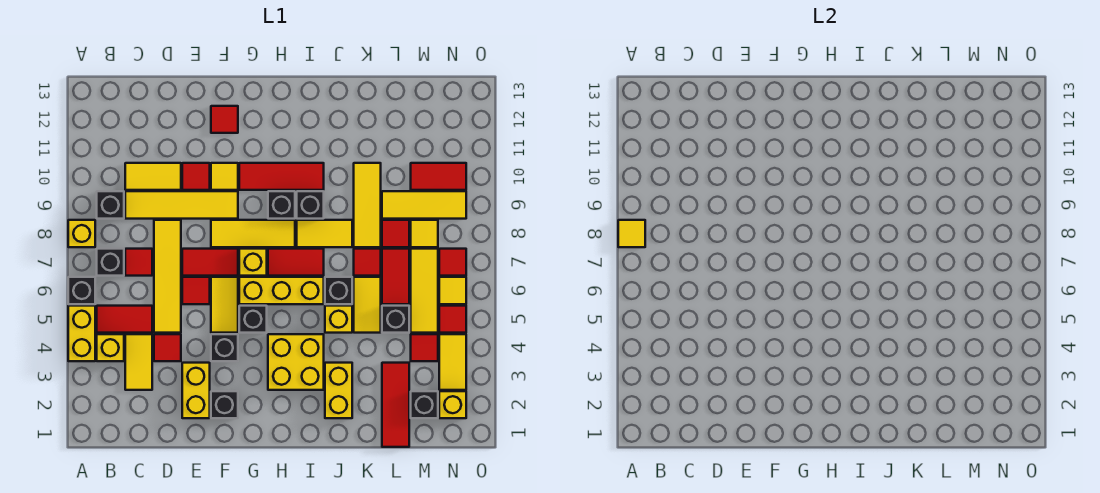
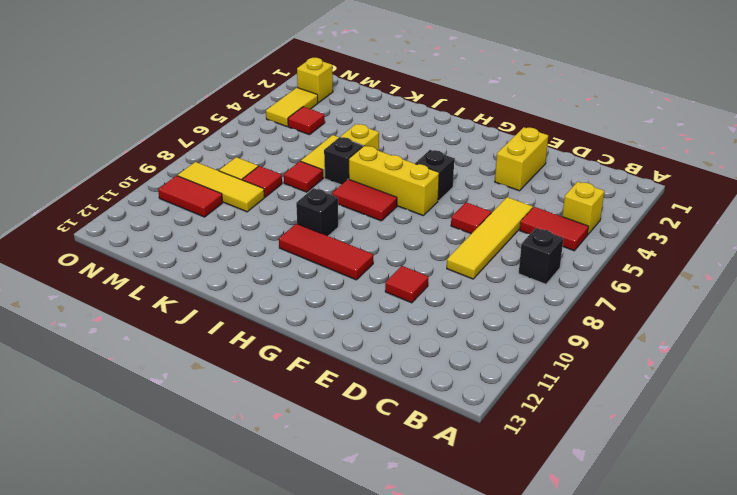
none -> yellow brick A4:A5 level 1
none -> black brick A6 level 1
none -> yellow brick A8 level 1
none -> black brick B9 level 1

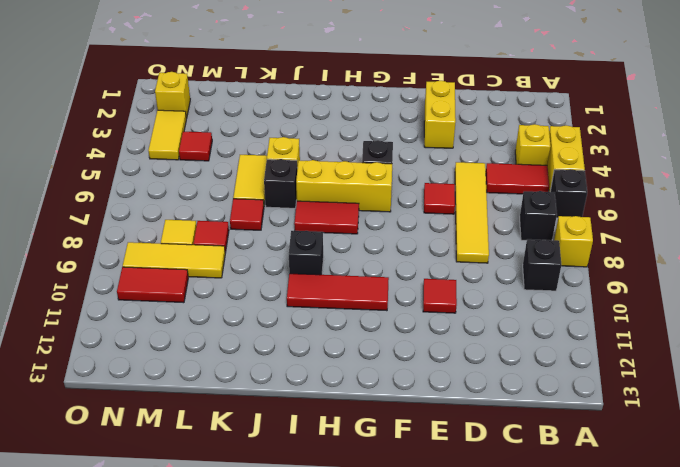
none -> yellow tile C3:C4 level 1
none -> red tile C7 level 1
none -> yellow tile C9:F9 level 1
none -> yellow tile C10:D10 level 1

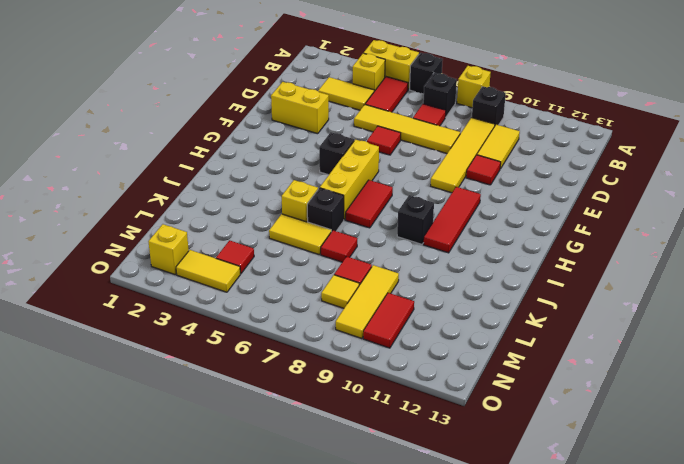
none -> red tile D4 level 1
none -> red tile E7:F7 level 1
none -> black brick F2 level 1
none -> black brick F4 level 1

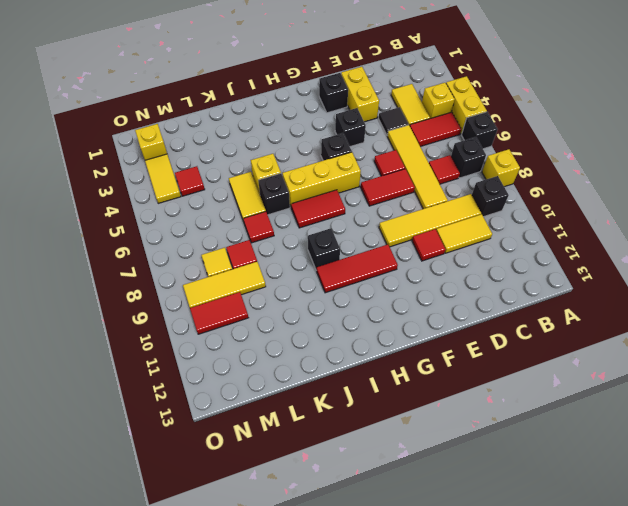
black tile D4 level 1 -> red tile D4 level 1
none -> yellow tile F5:F6 level 1
none -> yellow tile F8:H8 level 1
none -> yellow tile F10 level 1
none -> red tile F12 level 1

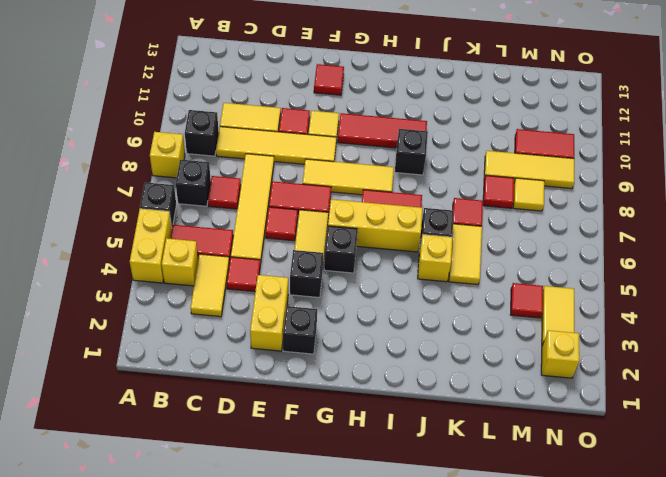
none -> yellow brick G7 level 1
none -> yellow brick H3:I4 level 1
none -> black brick H9 level 1
none -> yellow tile I8:J8 level 1

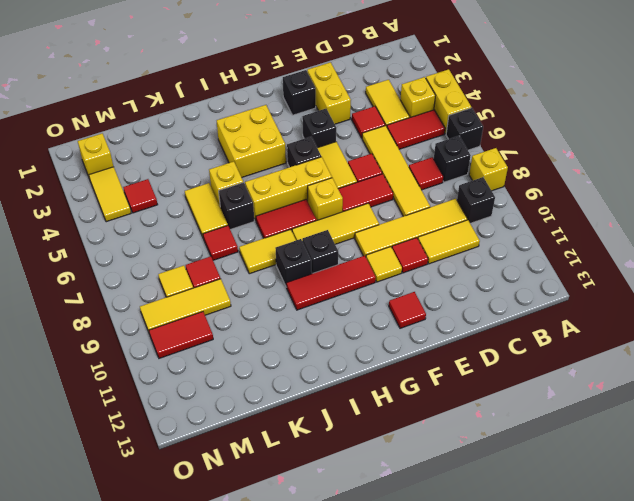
none -> yellow brick J2:J3 level 1
none -> yellow tile K8:K10 level 1
none -> red tile L1:L3 level 1
none -> black brick L5 level 1

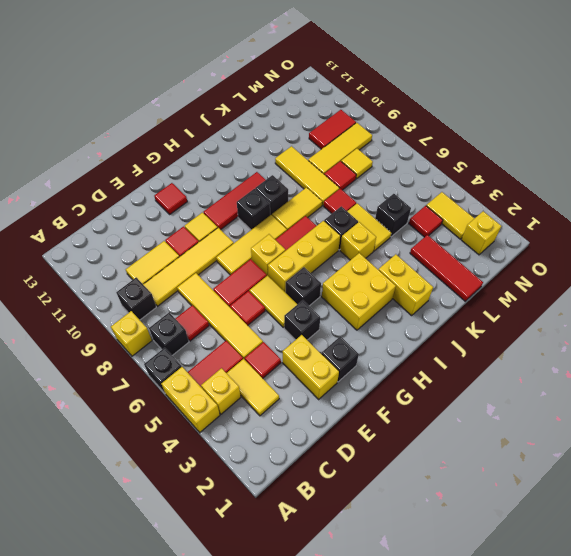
none -> red tile L6:L7 level 1
none -> black brick M2 level 1
none -> yellow tile M5:M7 level 1
none -> red tile N5 level 1

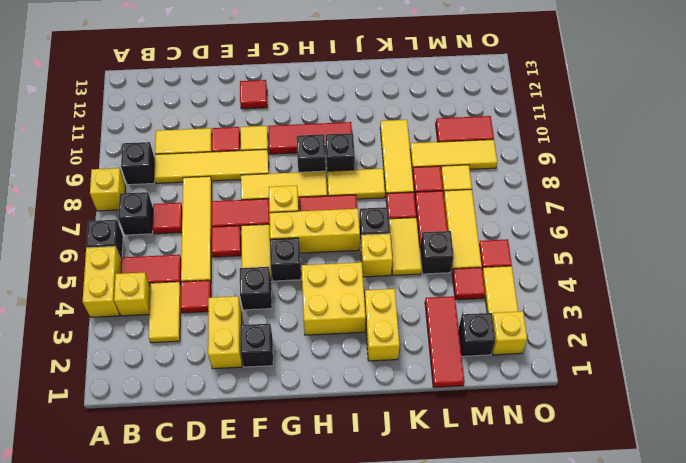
none -> yellow tile N6 level 1
none -> red tile N7 level 1
none -> yellow tile A8 level 2

